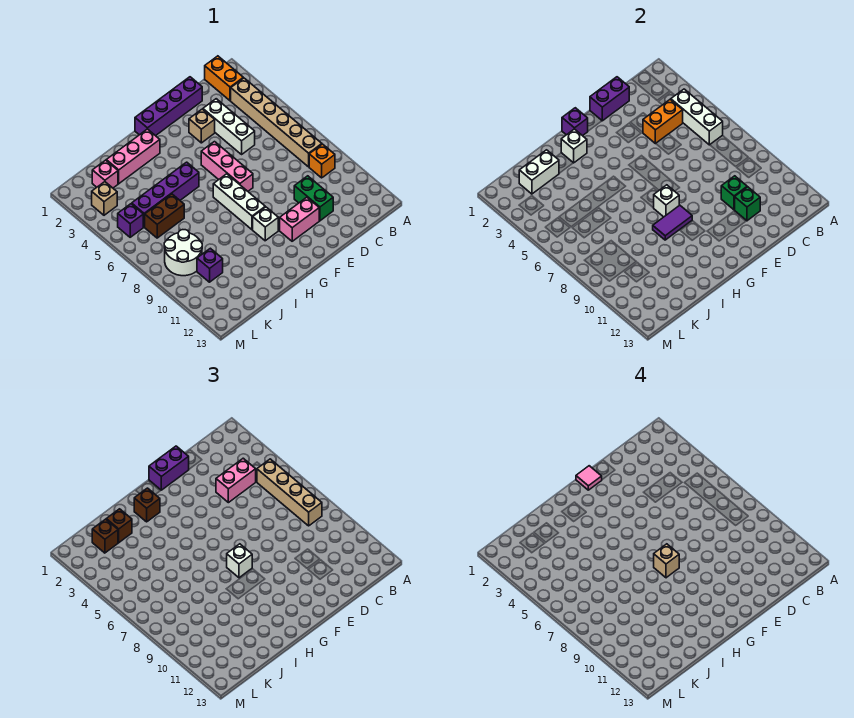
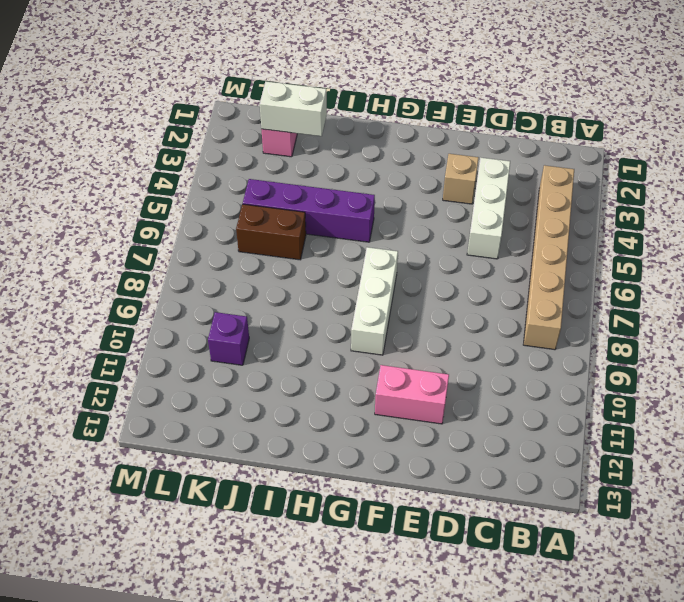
none -> orange brick B1:B2 level 1
none -> orange brick B9 level 1
none -> purple brick D1:G1 level 1
none -> green brick D10:D11 level 1

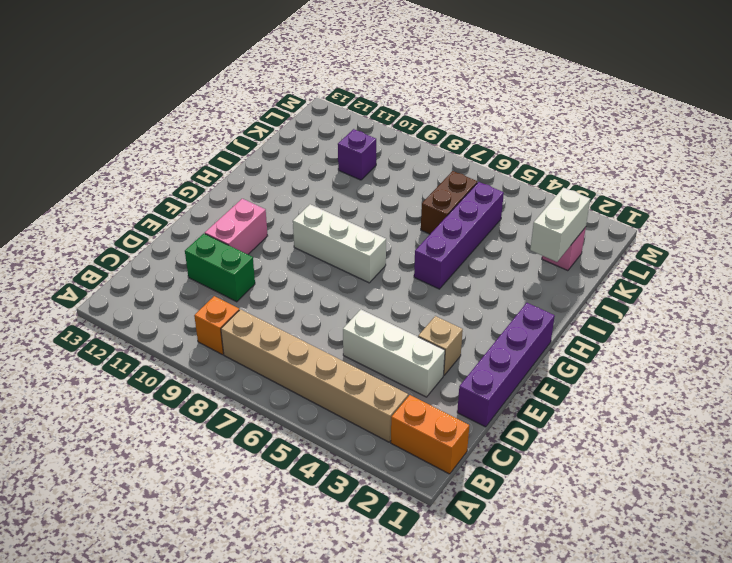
none -> pink brick F5:F7 level 1
none -> white brick G10 level 1
none -> pink brick H2:J2 level 1
none -> white round brick K8:L9 level 1

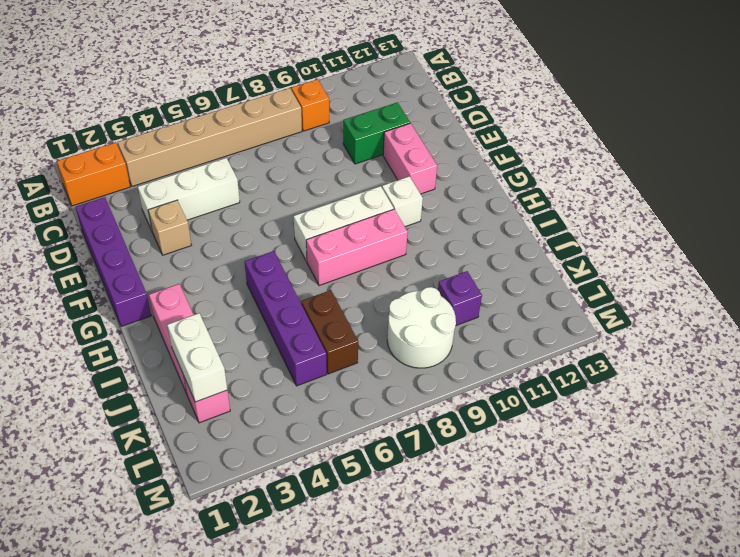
pink brick H7:H9 level 1 -> pink brick F5:F7 level 1
none -> tan brick L3 level 1
none -> purple brick L5 level 1
none -> white brick B4:B6 level 2
none -> orange brick C4:D4 level 2

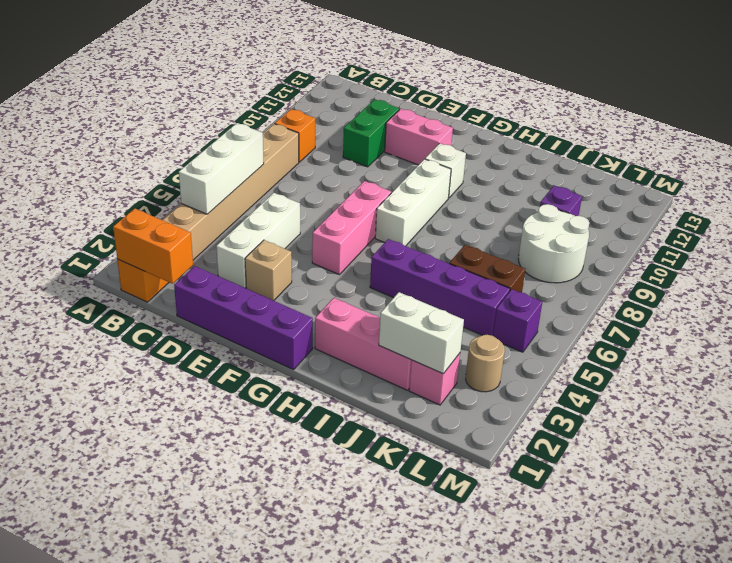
orange brick B1:C1 level 2 -> orange brick C4:D4 level 2
tan round brick L3 level 1 -> tan brick L3 level 1
none -> purple brick D1:E1 level 2
none -> green brick D10 level 2
none -> green brick D11 level 2
none -> purple brick G1 level 2

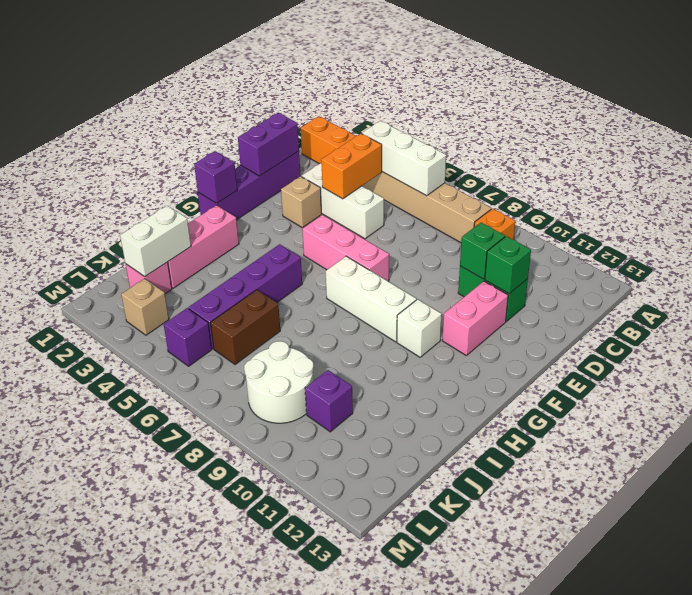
none -> white brick G8 level 2
none -> purple tile G9:H9 level 2
none -> white brick H2 level 2
none -> tan brick B5:B8 level 3

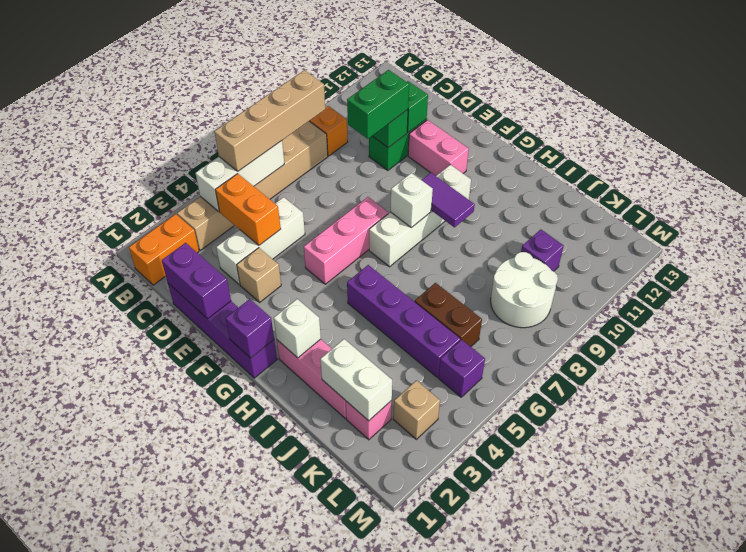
green brick D9:D10 level 3 -> none
none -> pink brick C4:D4 level 3
none -> purple brick E1:F1 level 3
none -> white brick G8 level 3
none -> brown brick H2 level 3

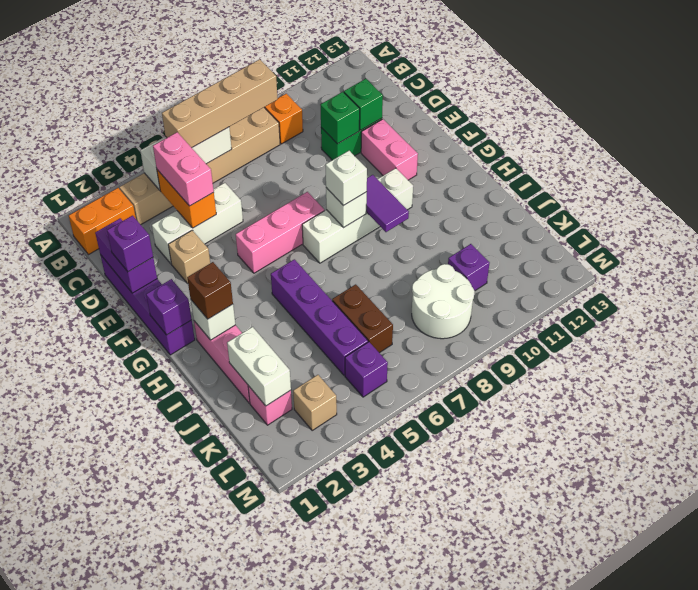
purple brick E1 level 3 -> purple brick E1:F1 level 3
none -> brown brick J2 level 3
none -> brown brick K2 level 3
none -> pink tile F1 level 4
none -> tan brick G8 level 4

